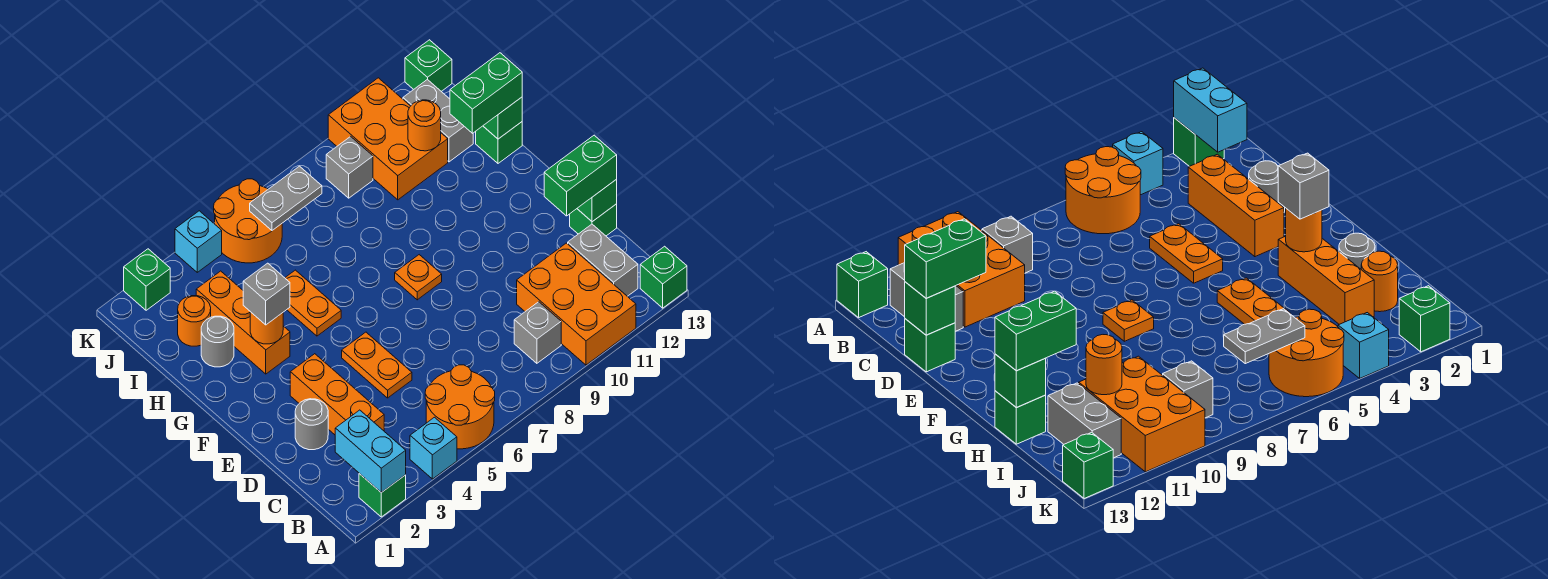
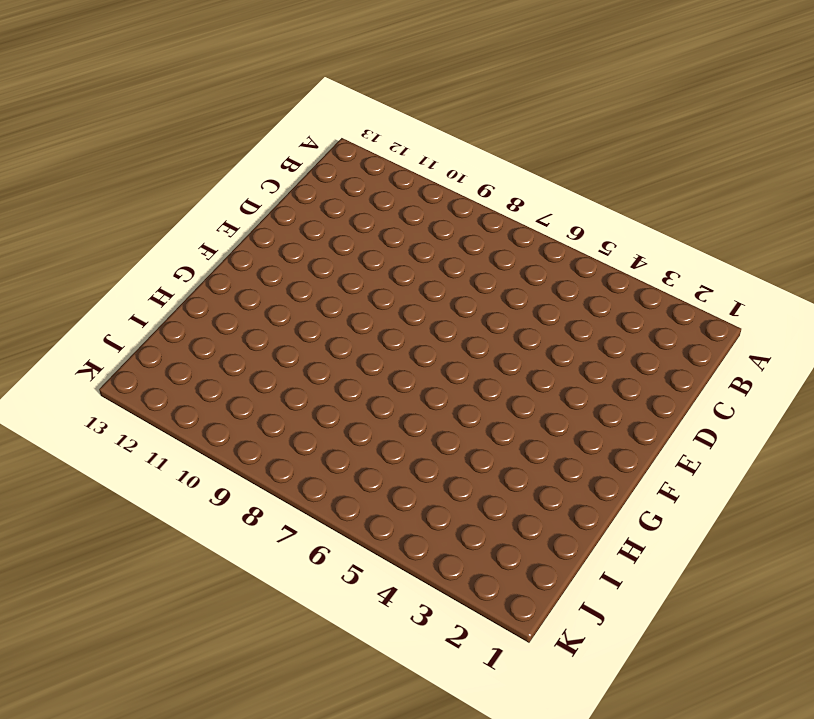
none -> green brick A2 level 1
none -> cyan brick A4 level 1
none -> orange round brick A5:B6 level 1
none -> orange brick A10:C11 level 1

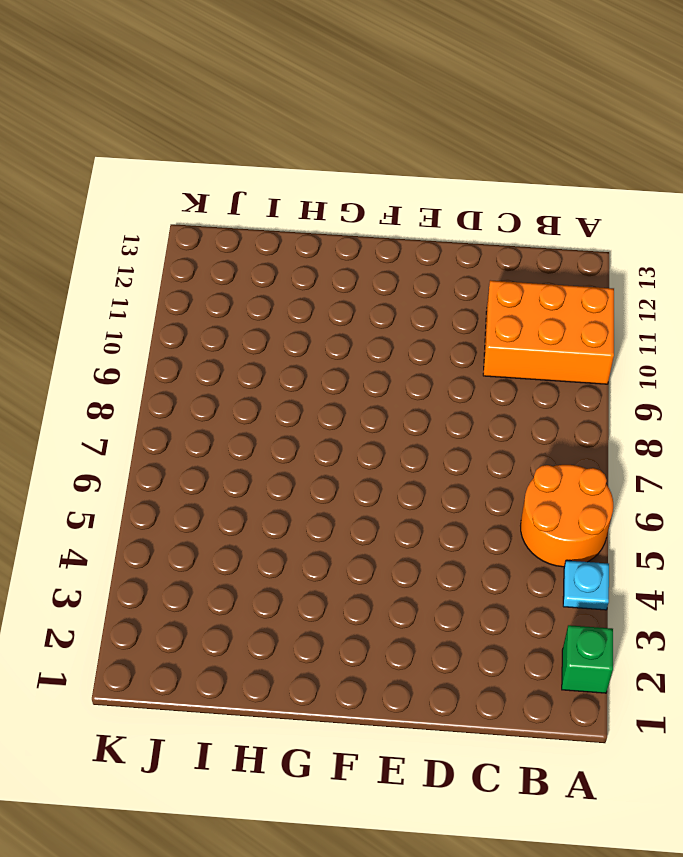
cyan plate A4 level 1 -> cyan brick A4 level 1
none -> green brick A13 level 1
none -> grey brick B9 level 1
none -> grey brick B12:C12 level 1
none -> orange brick C3:E3 level 1

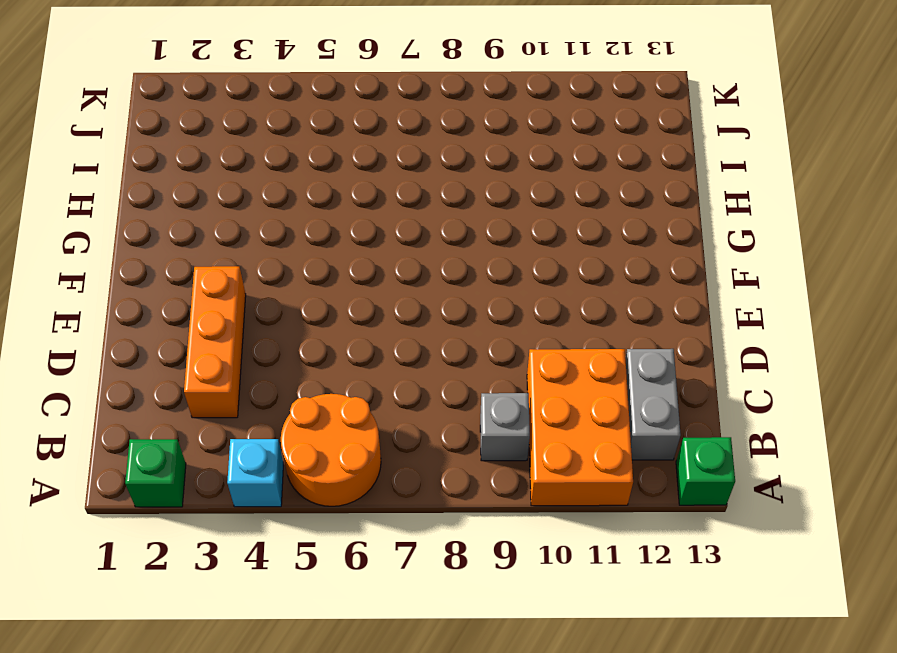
none -> grey round brick D2 level 1
none -> orange plate D5:E5 level 1
none -> green brick D13 level 1
none -> orange plate F8 level 1

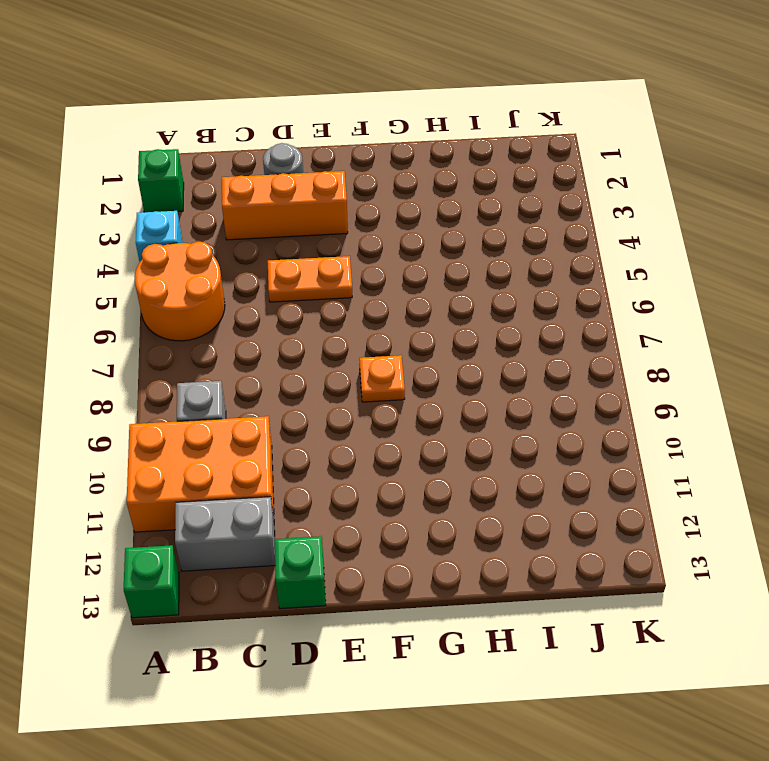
none -> orange brick G3:I3 level 1
none -> orange plate G5:H5 level 1
none -> grey round brick H2 level 1
none -> green brick H13 level 1

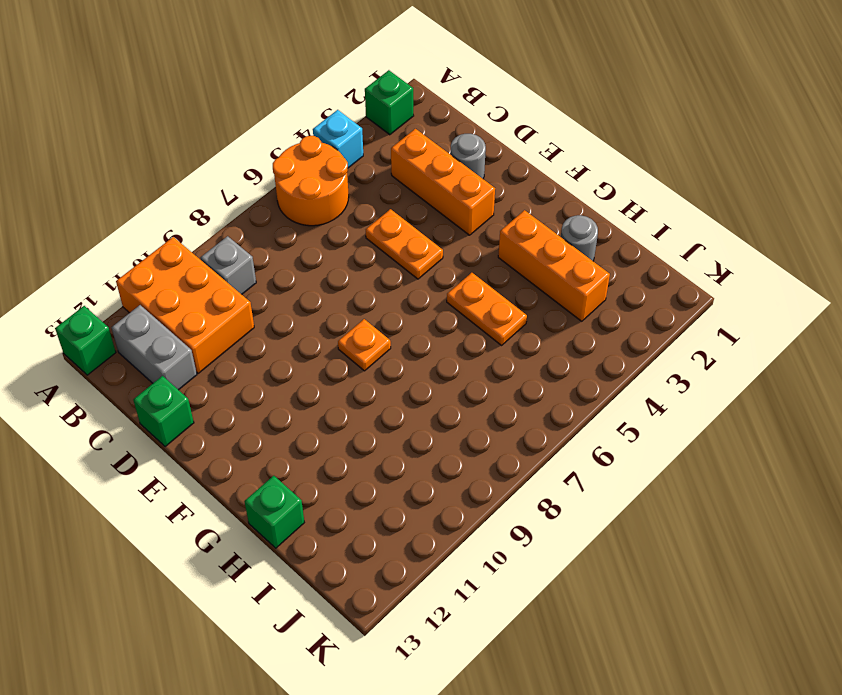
none -> orange round brick I2 level 1
none -> orange brick I10:K11 level 1
none -> grey brick I12:J12 level 1
none -> orange round brick J5:K6 level 1

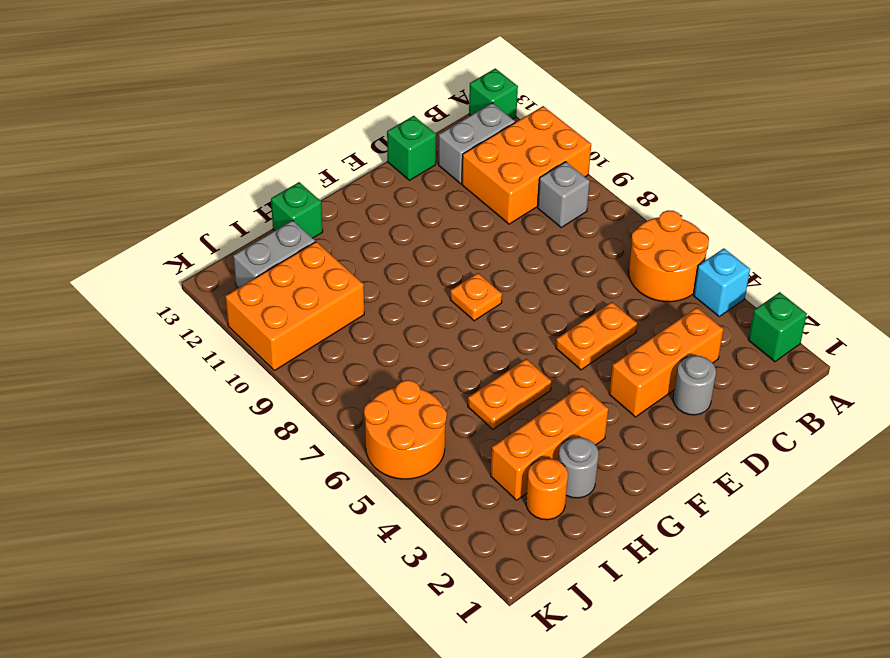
none -> grey brick J9 level 1
none -> green brick K2 level 1
none -> cyan brick K4 level 1
none -> green brick K13 level 1

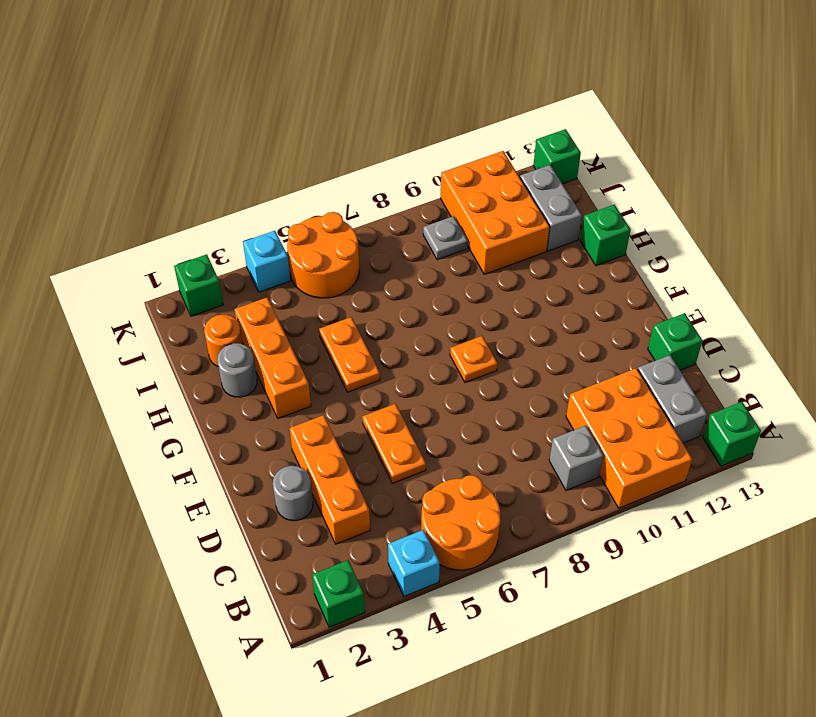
grey plate J9 level 1 -> grey brick J9 level 1
none -> cyan brick A2:B2 level 2
none -> green brick D13 level 2
none -> orange round brick G3 level 2
none -> green brick H13 level 2

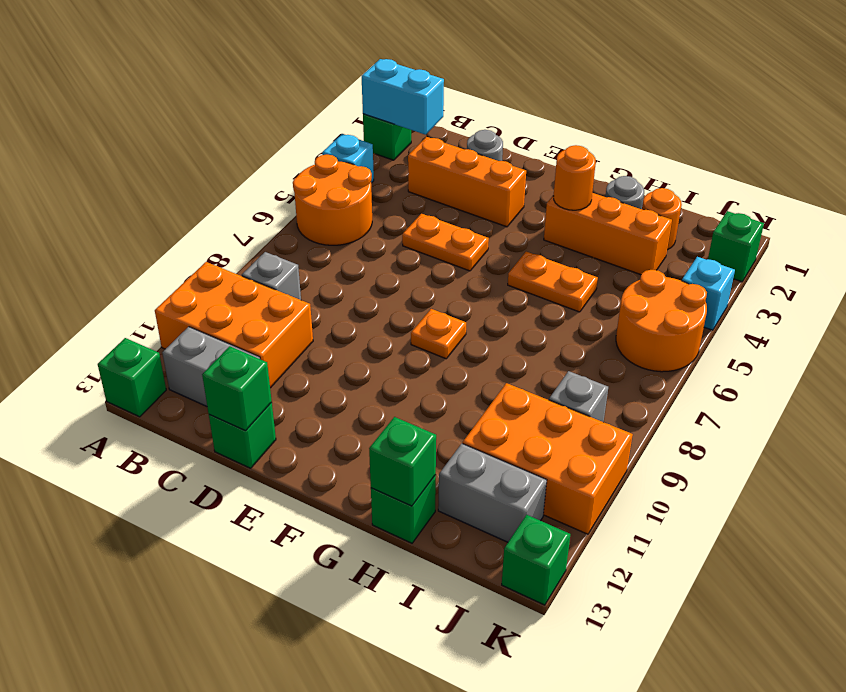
none -> orange round brick I11 level 2
none -> grey plate J6:J7 level 2
none -> green brick D12:D13 level 3
none -> grey brick G3 level 3

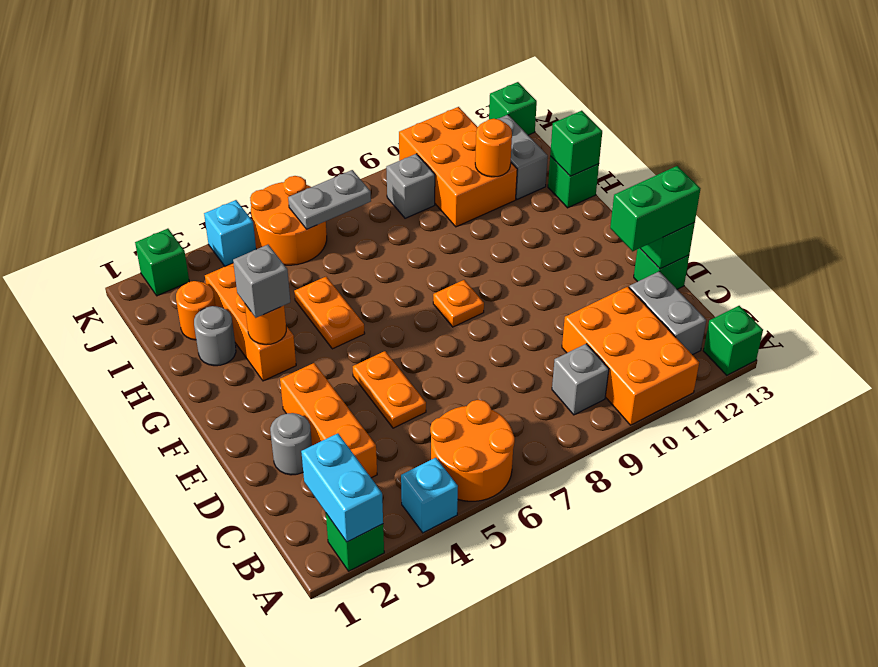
none -> green brick H12:H13 level 3

